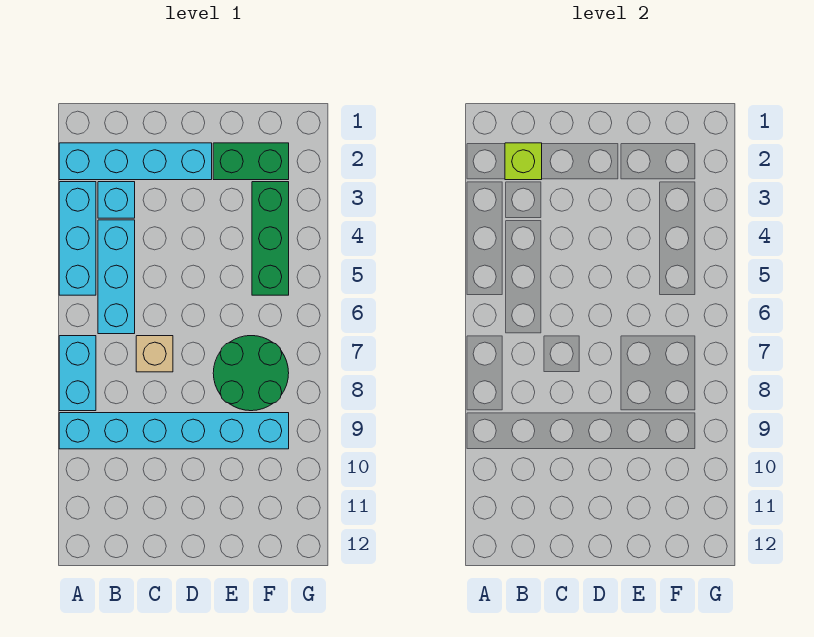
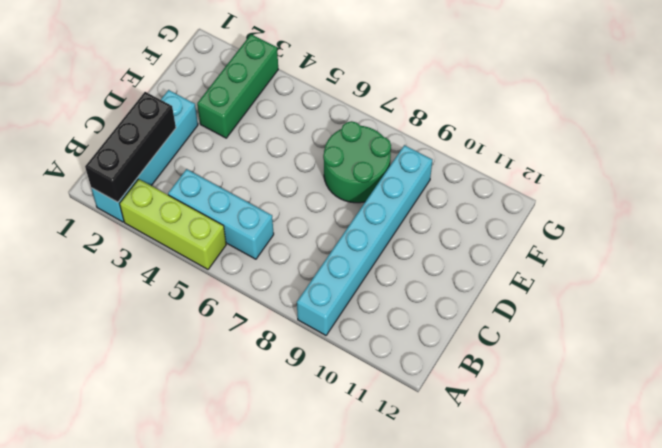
black brick A2:C2 level 2 -> lime brick B2 level 2
lime brick A3:A5 level 1 -> cyan brick A3:A5 level 1
green brick E3:G3 level 1 -> green brick F3:F5 level 1
none -> cyan brick A7:A8 level 1
none -> cyan brick B3 level 1

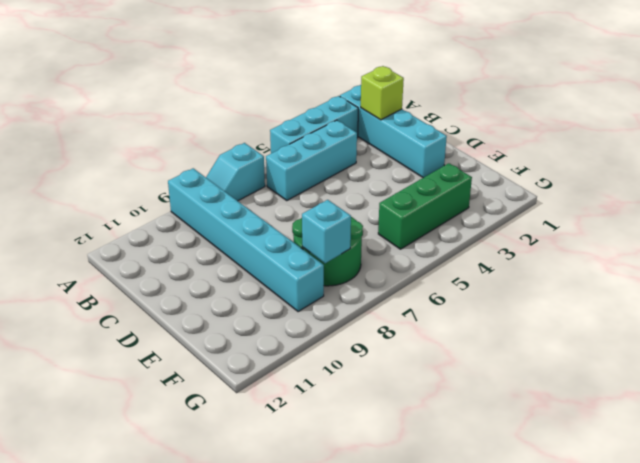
cyan slope A7:A8 level 1 top 7 -> cyan brick A7:A8 level 1
cyan brick F8 level 2 -> cyan brick B3 level 1
none -> tan brick C7 level 1
none -> green brick E2:F2 level 1

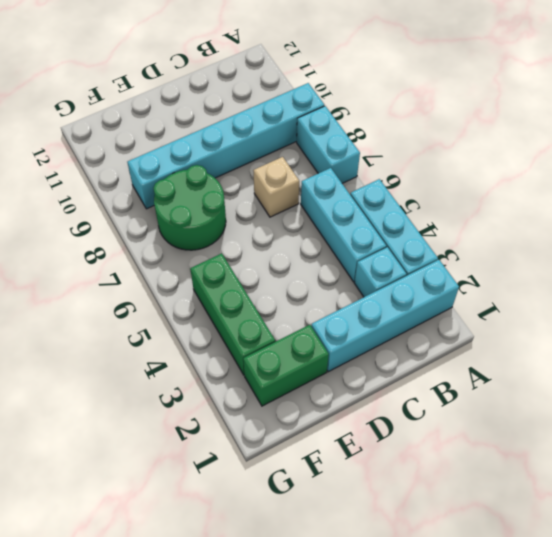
none -> lime brick B2 level 2

